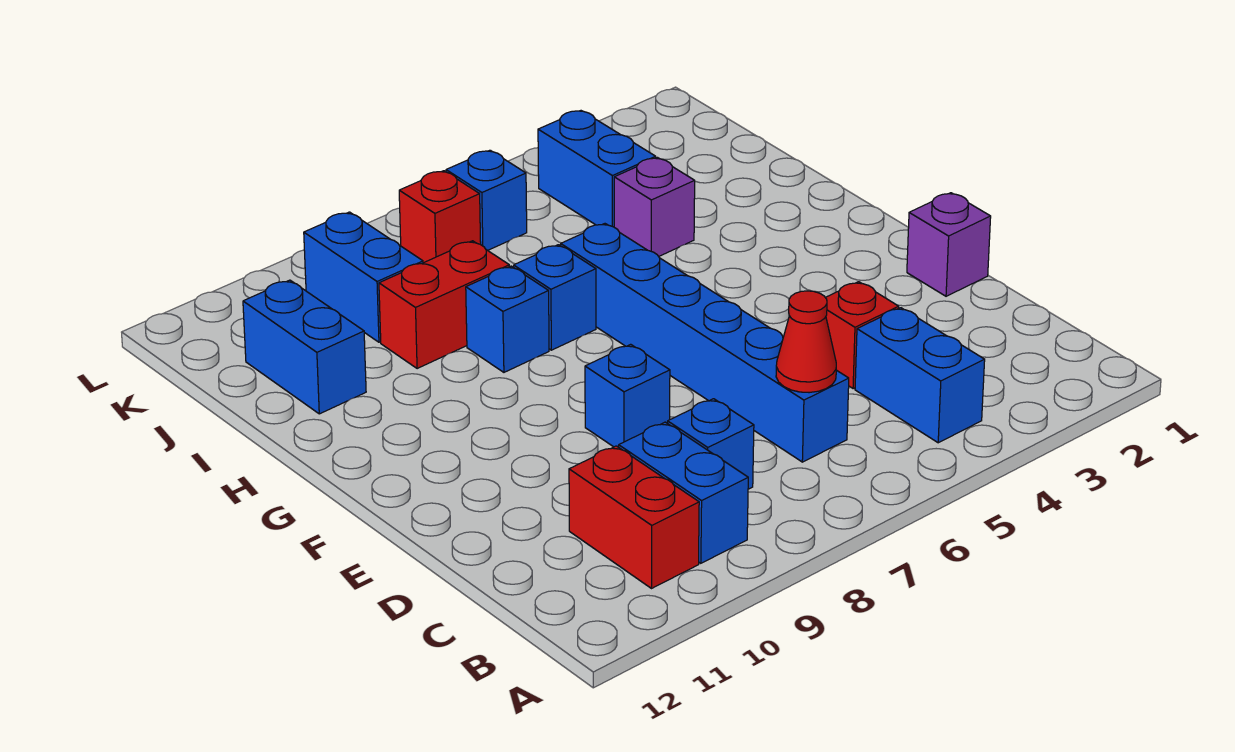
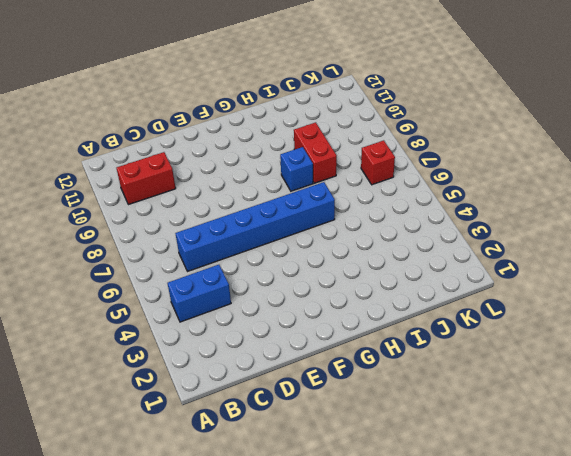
none -> blue brick B9:C9 level 1
none -> blue brick C8 level 1
none -> red brick D4 level 1

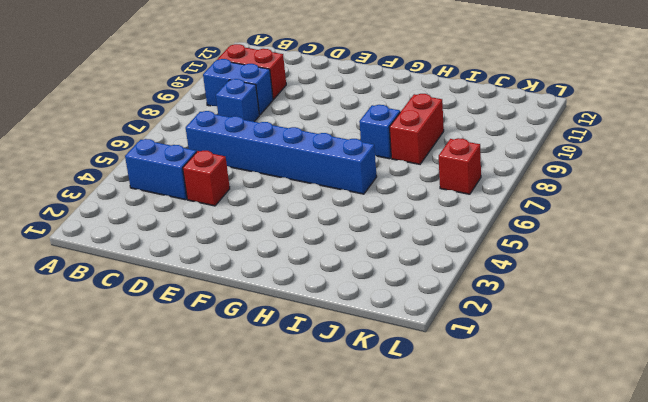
none -> purple brick E1 level 1
none -> blue brick E8 level 1
none -> blue brick H7 level 1

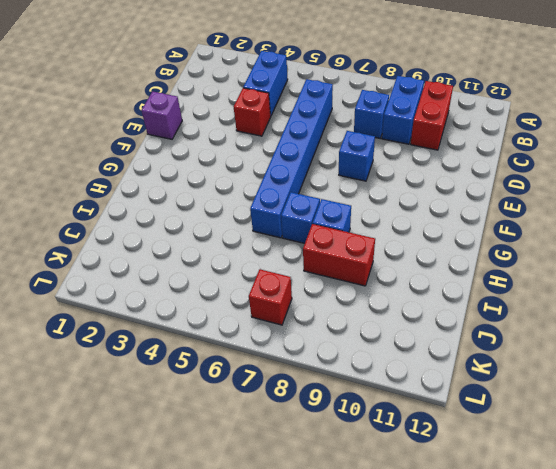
none -> purple brick I4 level 1
none -> blue brick I11:J11 level 1
none -> blue brick J4:K4 level 1

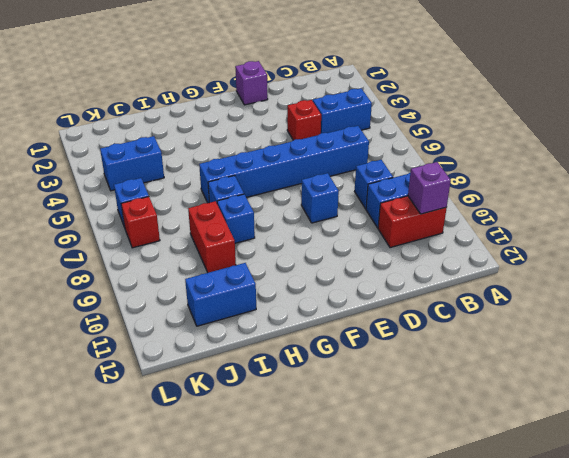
purple brick B10 level 2 -> purple brick I4 level 1
none -> blue brick J9:K9 level 1
none -> red cone C6 level 2

